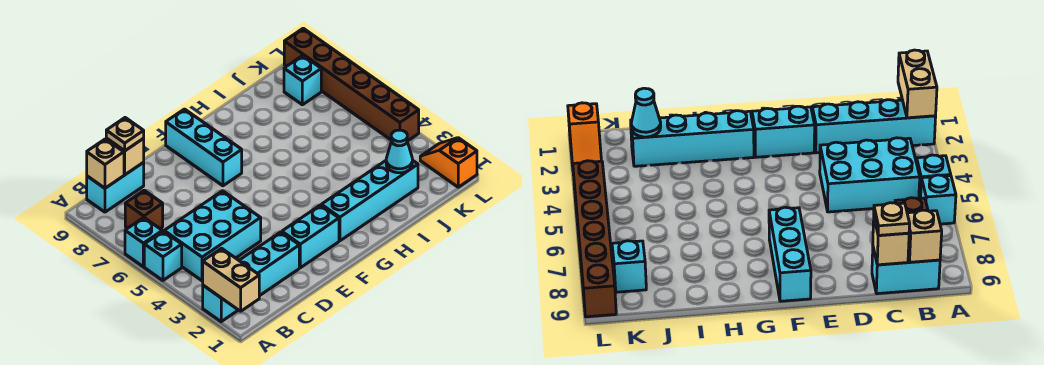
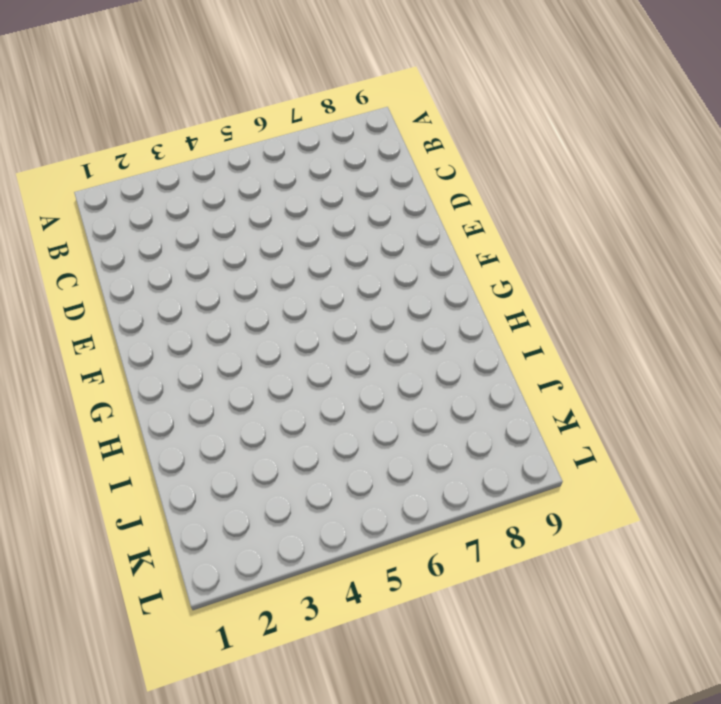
none -> cyan brick A2:D2 level 1
none -> cyan brick A5 level 1
none -> cyan brick A6 level 1

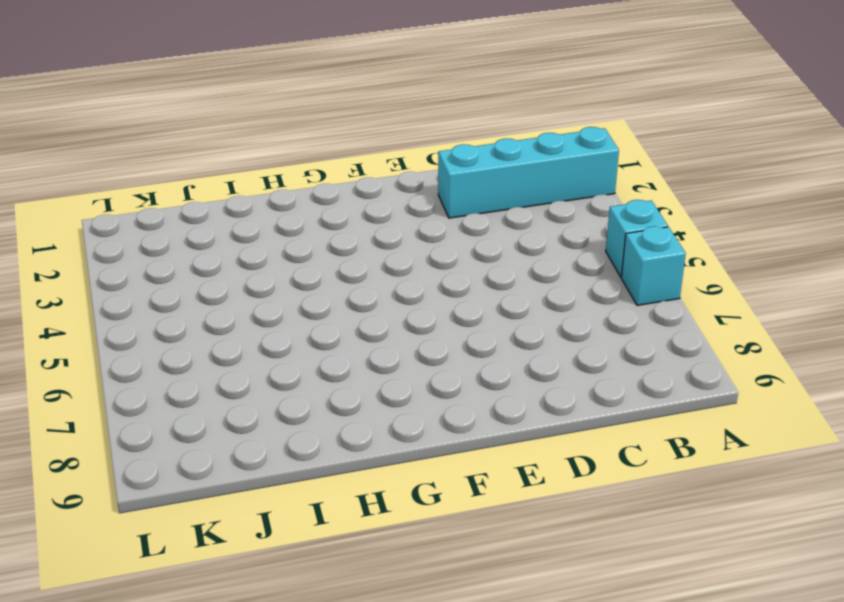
none -> cyan brick B4:D5 level 1
none -> brown brick B7 level 1
none -> cyan brick B9:C9 level 1

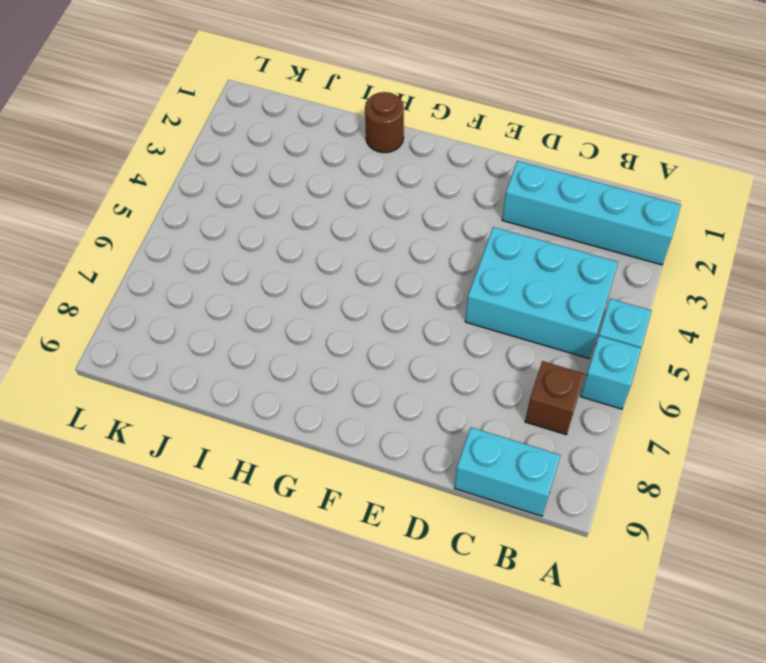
brown round brick H1 level 1 -> none
none -> cyan brick E2:F2 level 1
none -> cyan brick F7:F9 level 1
none -> cyan brick G2:J2 level 1

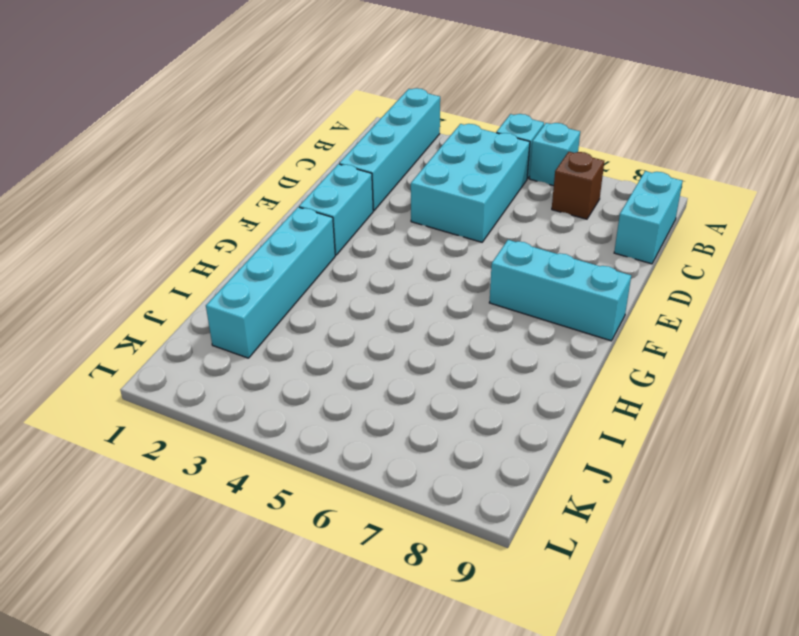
none -> cyan brick K8 level 1
none -> orange slope L1:L2 level 1 top 1
none -> brown brick L4:L9 level 1

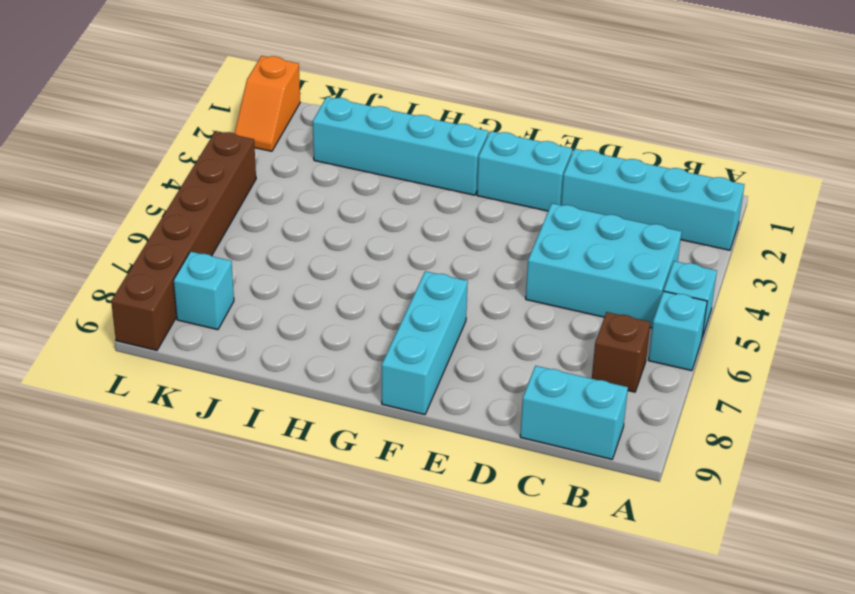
none -> tan brick A1:A2 level 2
none -> tan brick B9 level 2
none -> tan brick C9 level 2

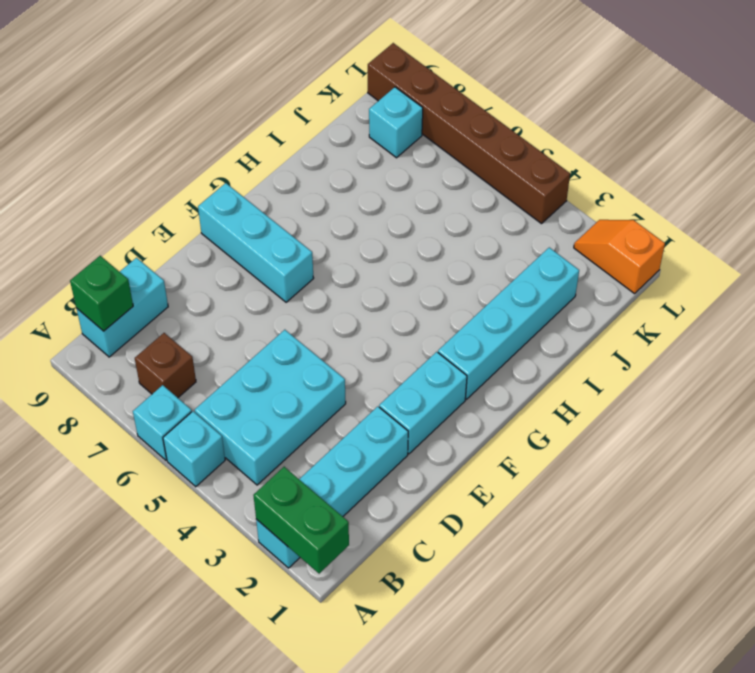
green brick A1:A2 level 2 -> tan brick A1:A2 level 2
green brick B9 level 2 -> tan brick B9 level 2
none -> tan brick C9 level 2
none -> cyan cone J2 level 2
none -> tan plate C9 level 3

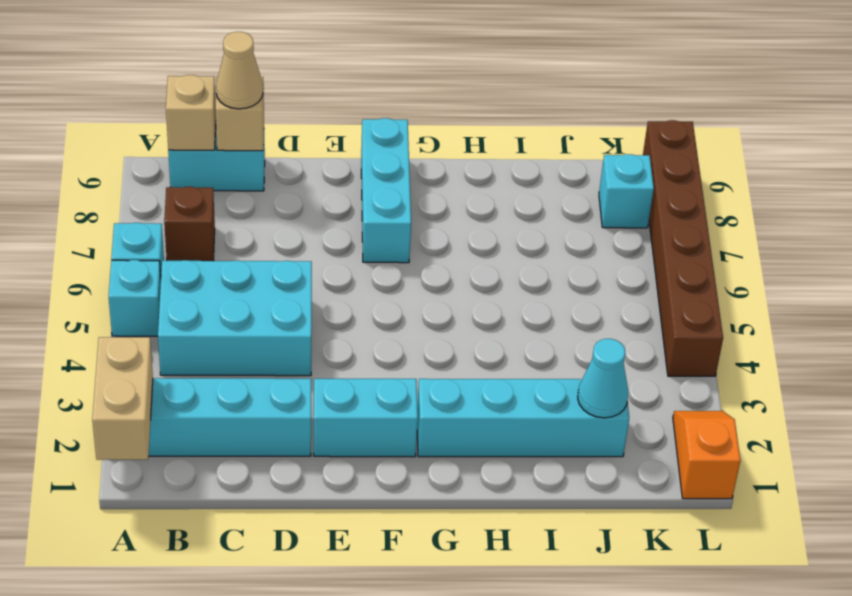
tan cone C9 level 3 -> tan plate C9 level 3

